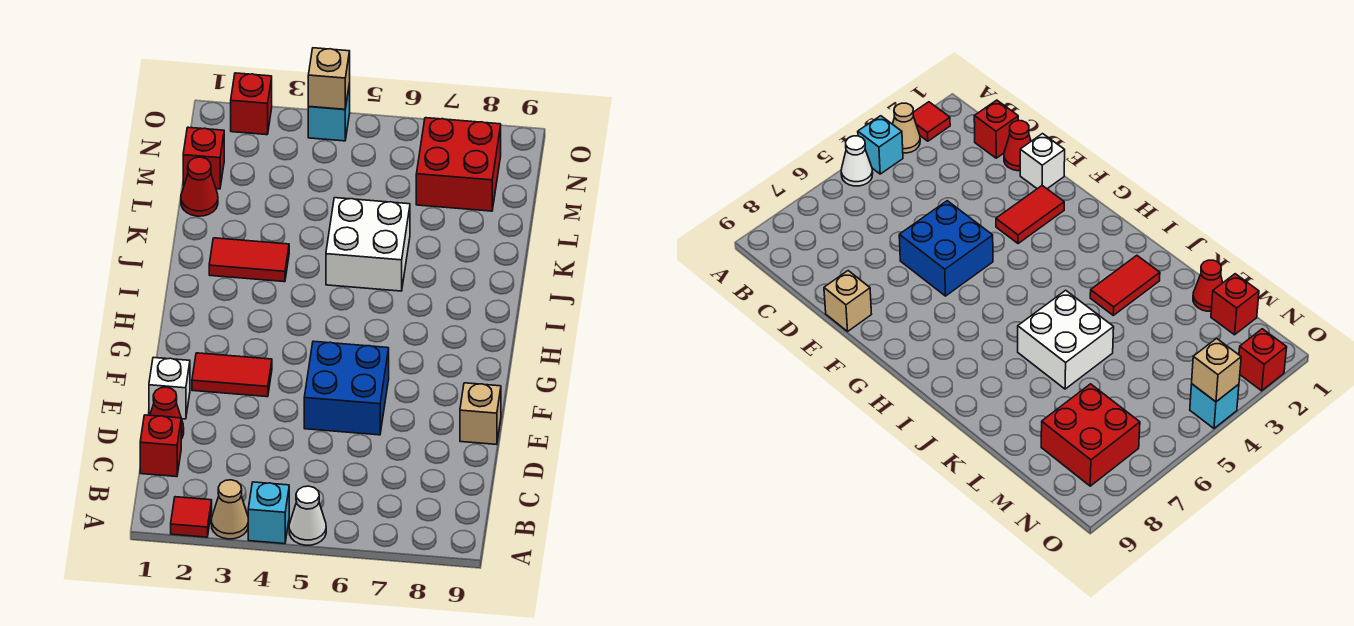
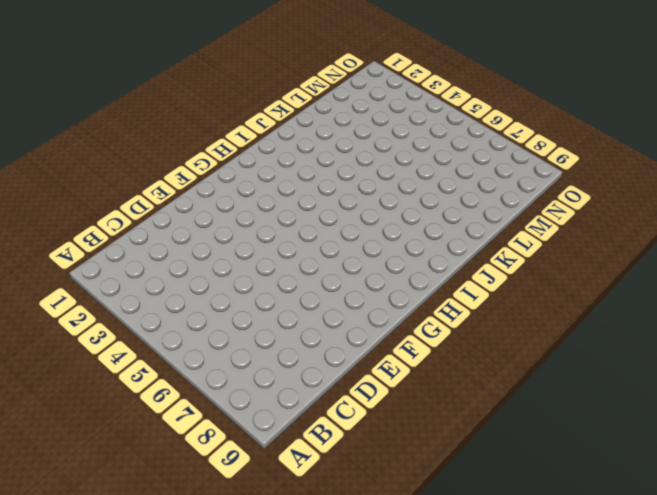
none -> red tile A2 level 1
none -> tan cone A3 level 1
none -> cyan brick A4 level 1

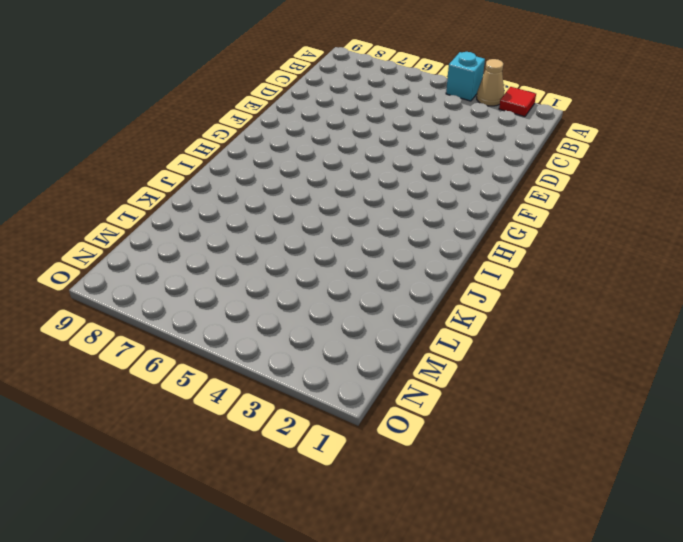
none -> white cone A5 level 1
none -> red brick C1 level 1
none -> red cone D1 level 1

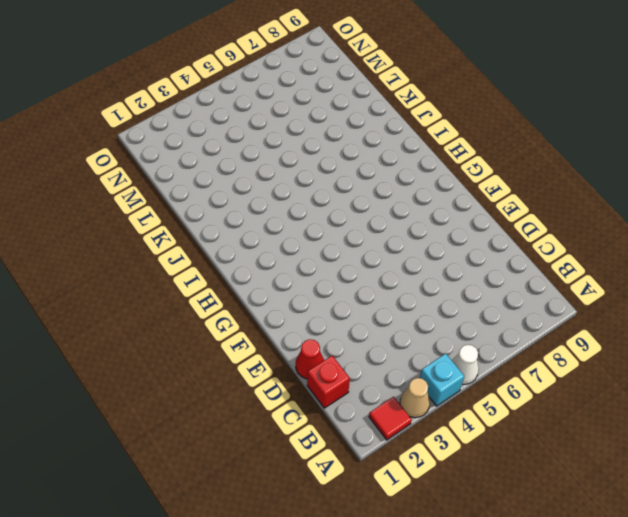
none -> white brick E1 level 1
none -> blue brick E5:F6 level 1
none -> tan brick E9 level 1

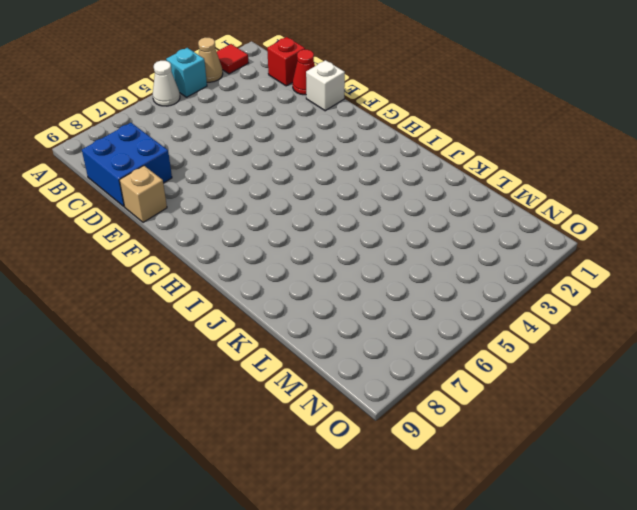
blue brick C8:D9 level 1 -> blue brick E5:F6 level 1
none -> red tile F2:F3 level 1
none -> red tile J2:J3 level 1
none -> white brick J5:K6 level 1

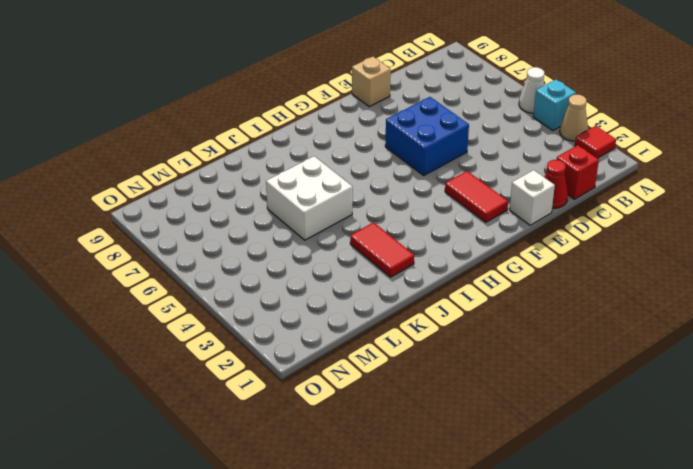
none -> red cone L1 level 1
none -> red brick M1 level 1
none -> red brick M7:N8 level 1

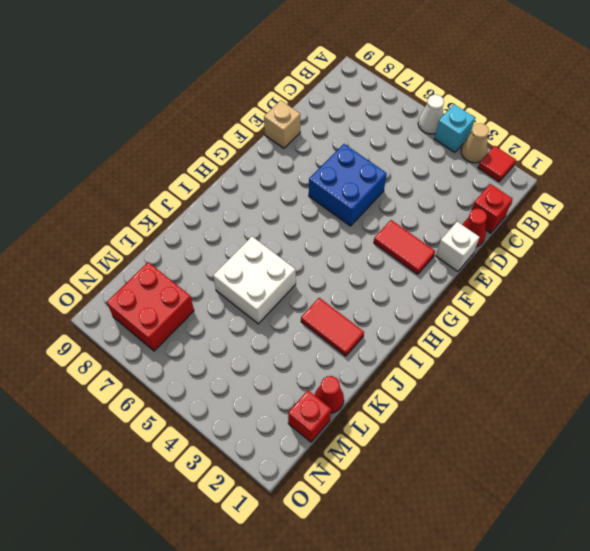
none -> red brick O2 level 1
none -> cyan brick O4 level 1
none -> tan brick O4 level 2

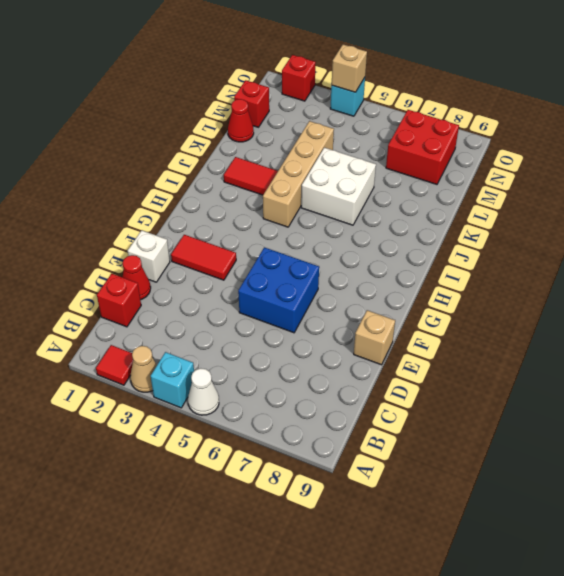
tan brick I4:L4 level 1 -> none

